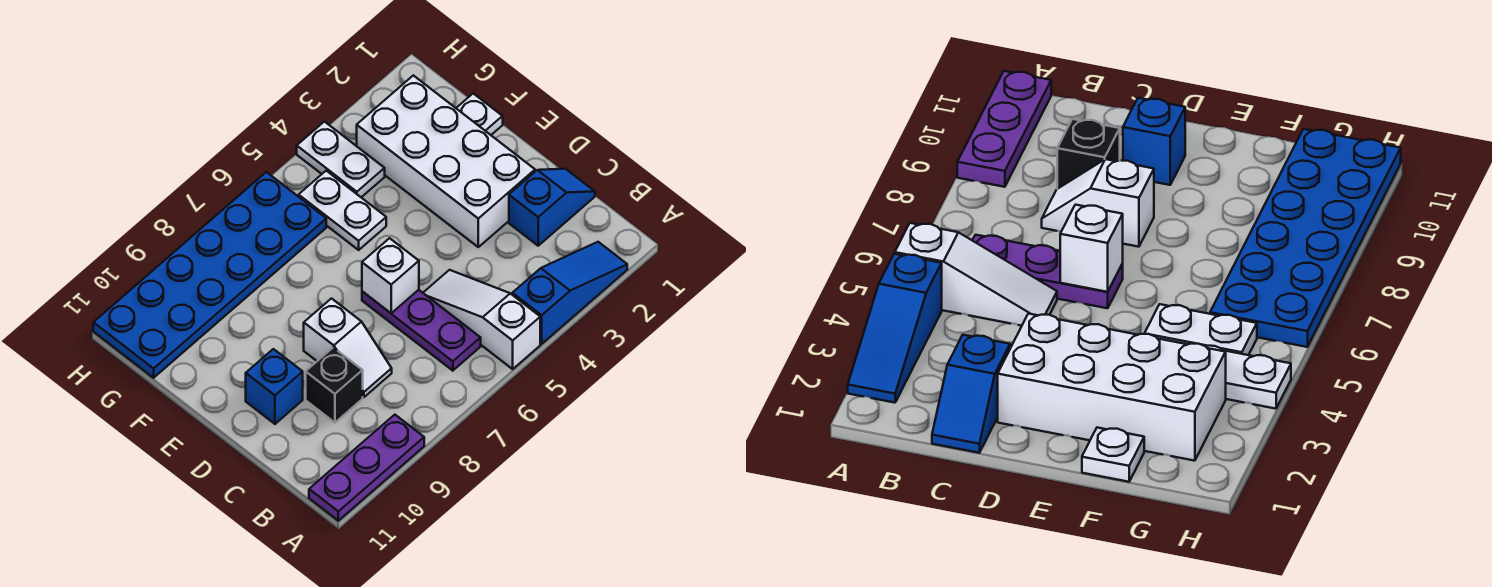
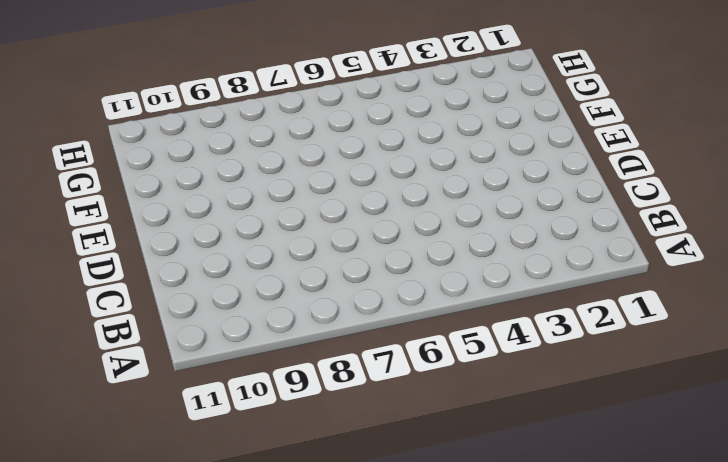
none -> blue slope A2:A4 level 1 top 4
none -> white slope A5:C5 level 1 top A
none -> purple plate A9:A11 level 1

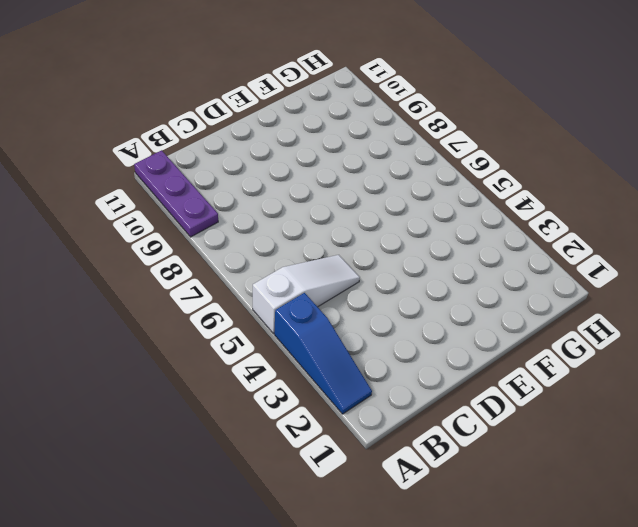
none -> purple plate B6:D6 level 1
none -> blue slope C1:C2 level 1 top 2
none -> white slope C8:D8 level 1 top D

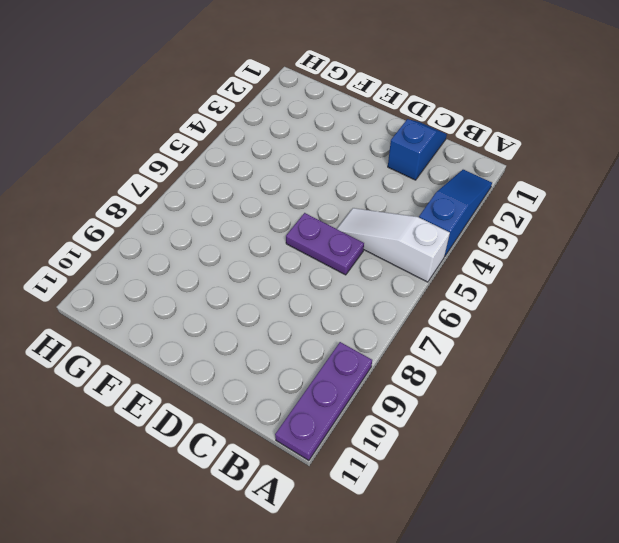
purple plate C6:D6 level 1 -> purple plate B6:D6 level 1
none -> white slope C8:D8 level 1 top D
none -> black brick C9 level 1
none -> white brick D2:G3 level 1

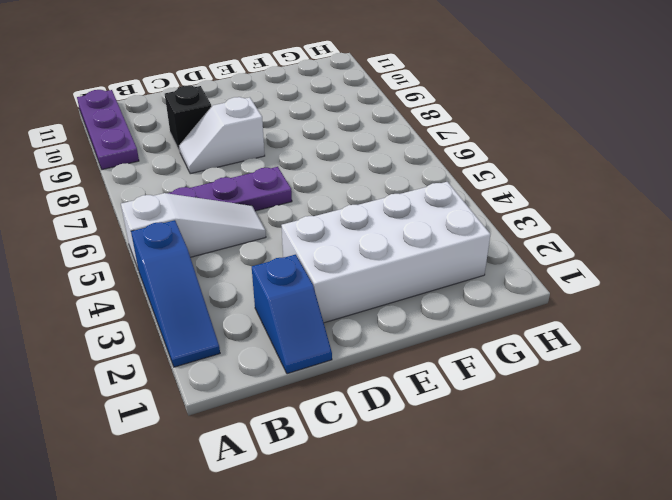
none -> blue brick D10 level 1
none -> white plate F1 level 1
none -> white plate F5:G5 level 1

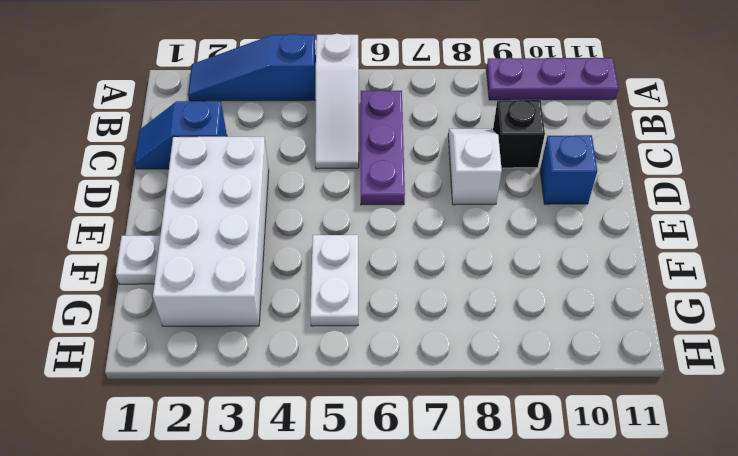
none -> white plate G4:H4 level 1
none -> blue plate G6:H11 level 1
none -> white brick D6 level 2

